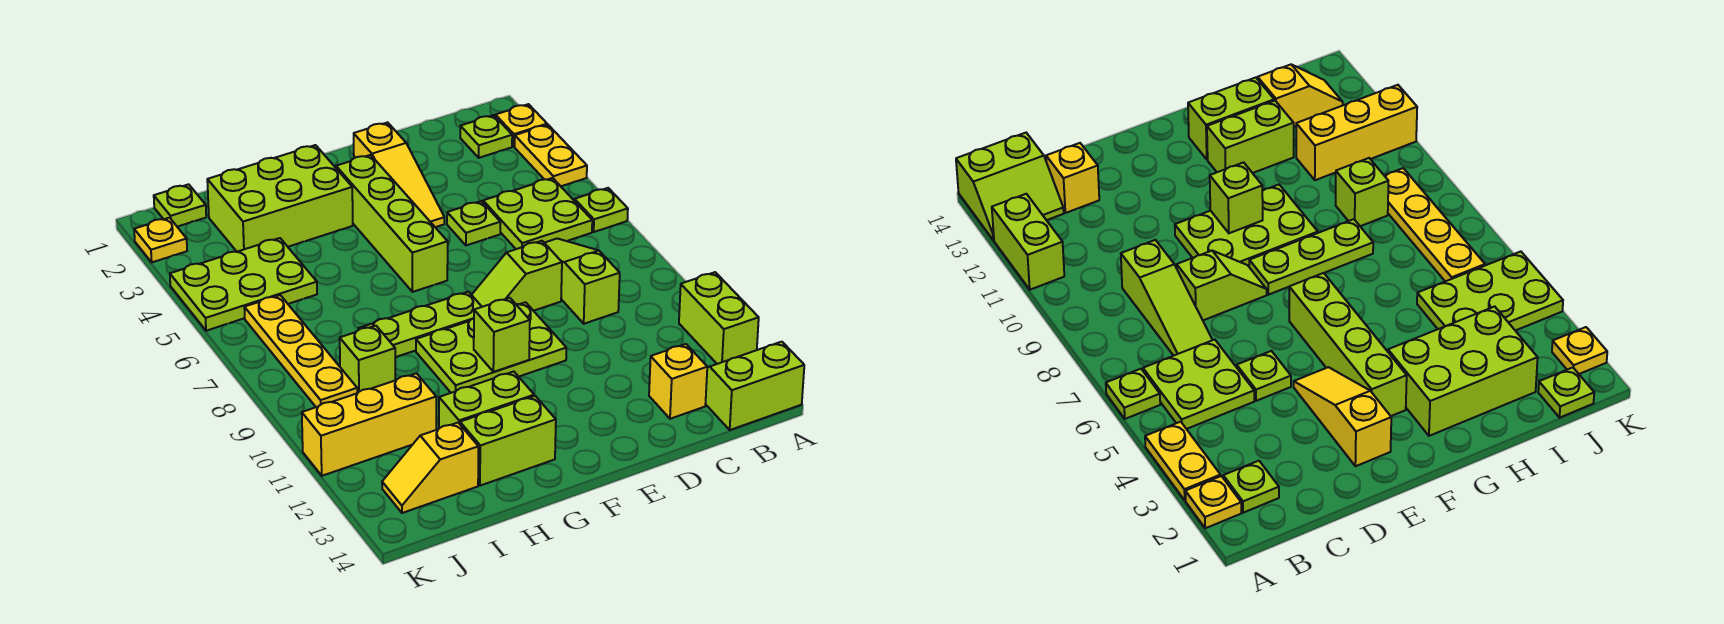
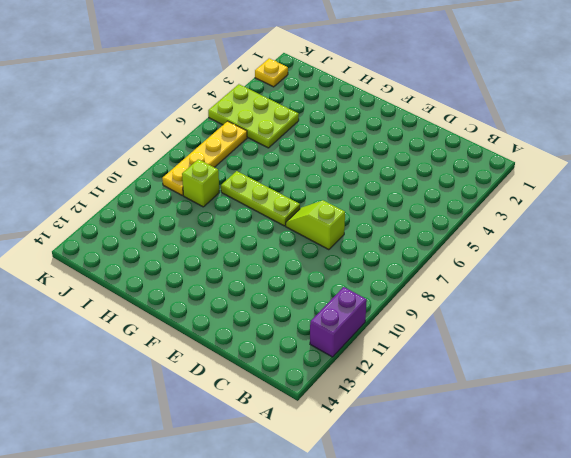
purple brick A11:A12 level 1 -> lime brick A11:A12 level 1
none -> yellow plate A2 level 1
none -> yellow plate A3:A4 level 1
none -> lime plate A6 level 1

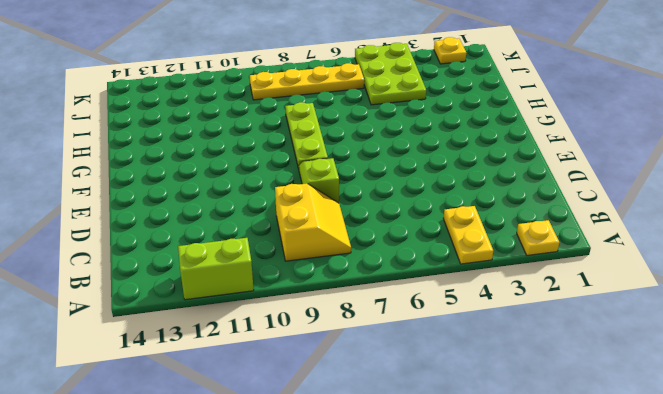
yellow plate A4:B4 level 1 -> yellow plate A3:A4 level 1
yellow slope B8:C9 level 1 top 9 -> lime slope C7:C9 level 1 top 9
none -> lime plate A6 level 1
none -> lime slope A13:B14 level 1 top 14
none -> lime plate B2 level 1

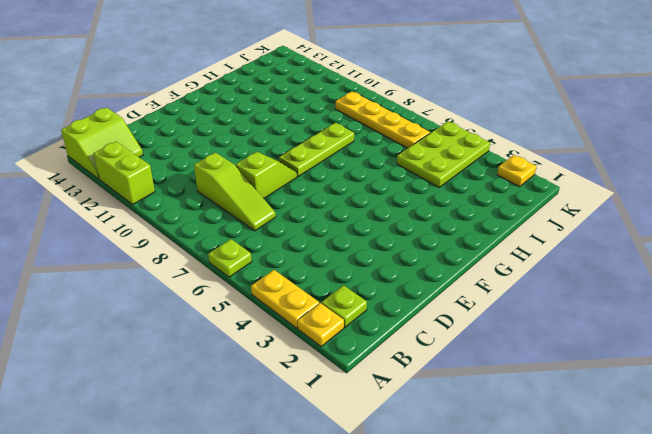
none -> lime plate B5:C6 level 1
none -> yellow brick C13 level 1
none -> lime plate D5 level 1

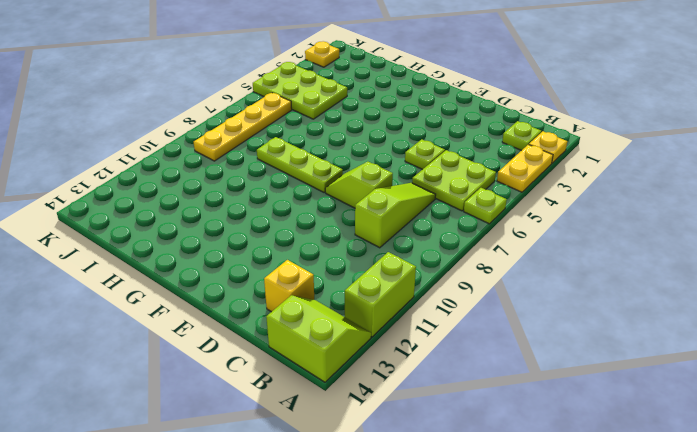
none -> yellow slope E2:E4 level 1 top 2
none -> lime plate E9:G10 level 1
none -> lime brick F3:F6 level 1

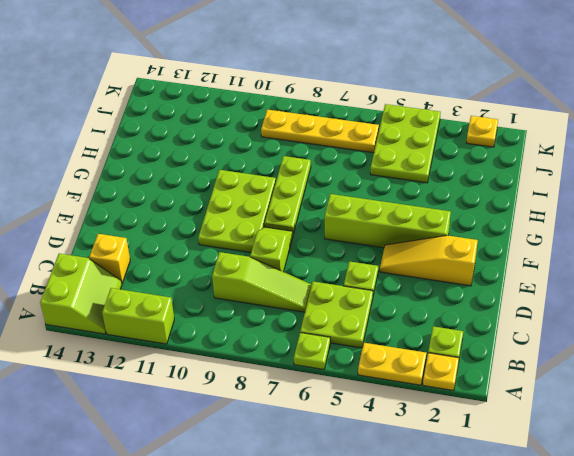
none -> lime brick G2:I3 level 1
none -> lime brick G12:H12 level 1
none -> lime brick G13:H13 level 1

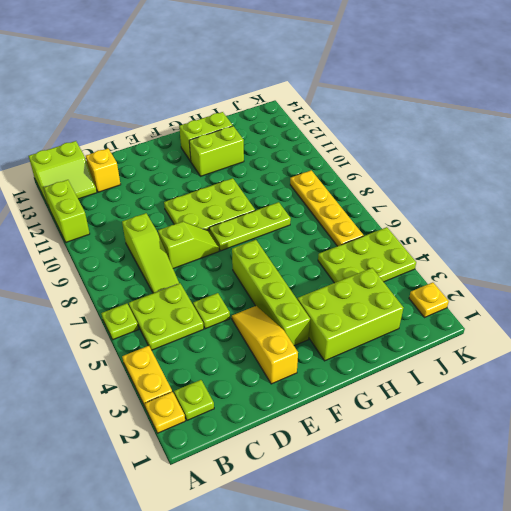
none -> lime brick I9 level 1
none -> yellow brick I11:K11 level 1
none -> yellow slope I13:J13 level 1 top I

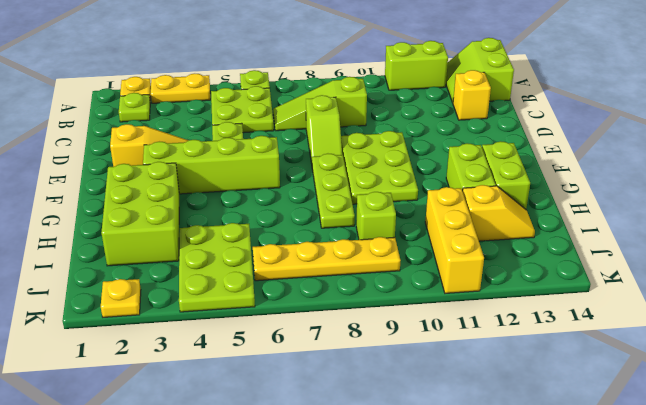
yellow slope I12:I13 level 1 top 12 -> yellow slope I13:J13 level 1 top I
none -> lime plate J1 level 1
none -> lime brick F10 level 2

